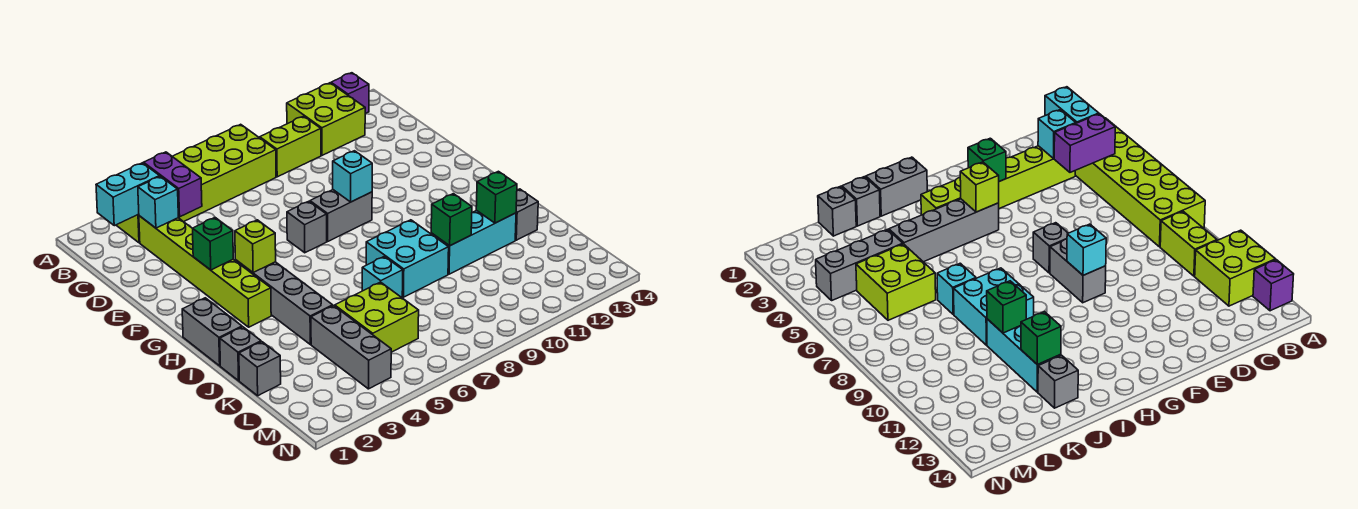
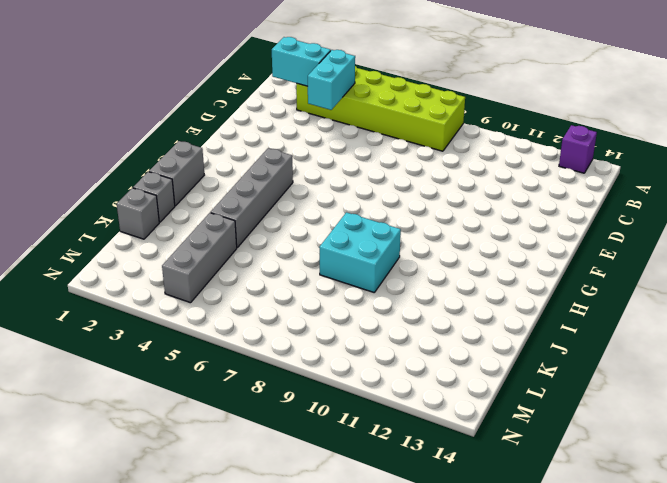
cyan brick B4:C4 level 2 -> purple brick B4:C4 level 2
none -> lime brick A11:B12 level 1
none -> lime brick B9:B10 level 1
none -> lime brick C3:H3 level 1

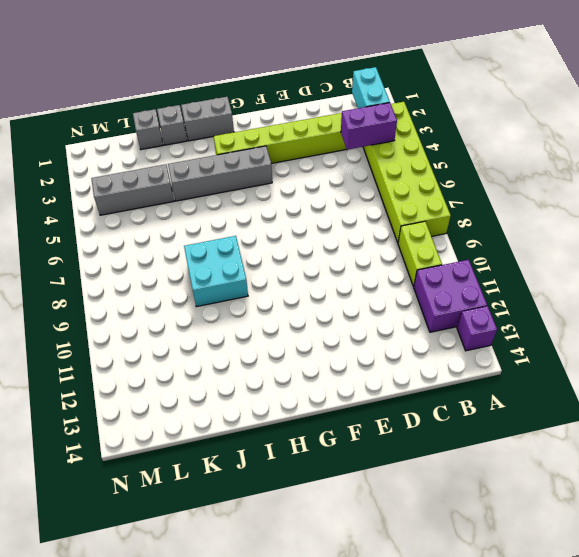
purple brick A11:B12 level 1 -> lime brick A11:B12 level 1
none -> grey brick F7 level 1
none -> grey brick F8:F9 level 1
none -> cyan brick J7 level 1

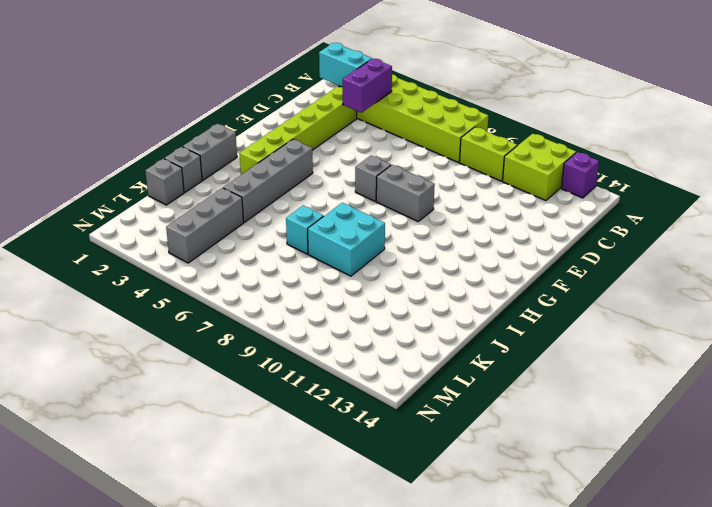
none -> cyan brick J10:J12 level 1
none -> grey brick J13 level 1
none -> lime brick K5:L6 level 1

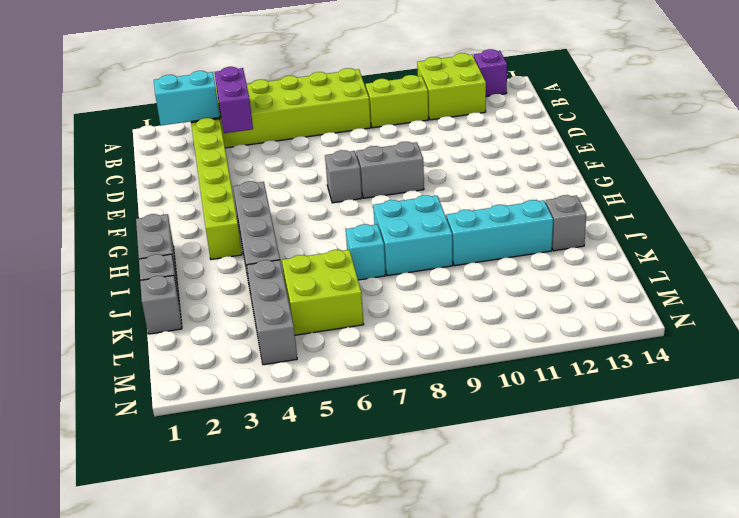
none -> cyan brick C3 level 2
none -> green brick F3 level 2
none -> cyan brick F9 level 2

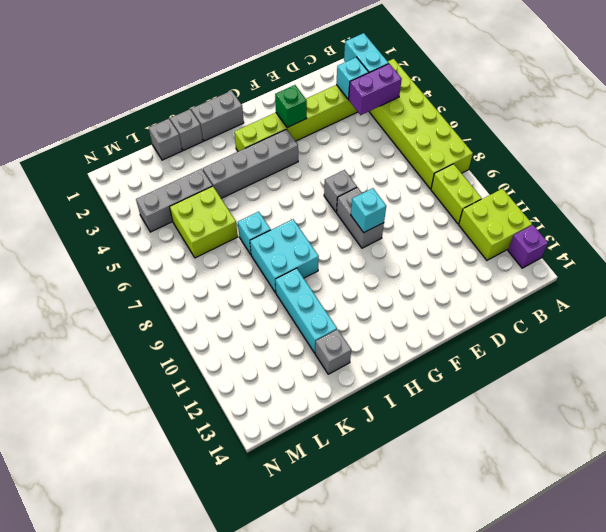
none -> lime brick G4 level 2
none -> green brick J10 level 2
none -> green brick J12 level 2

